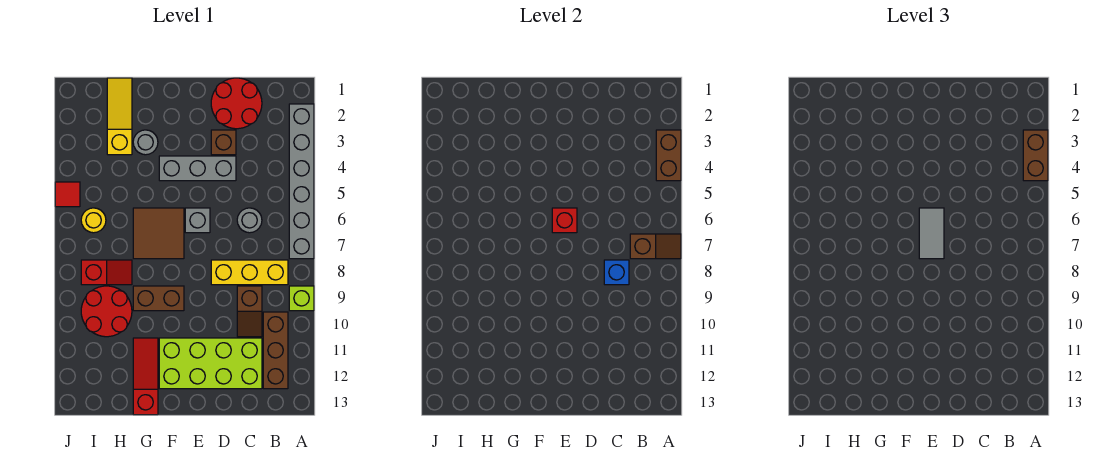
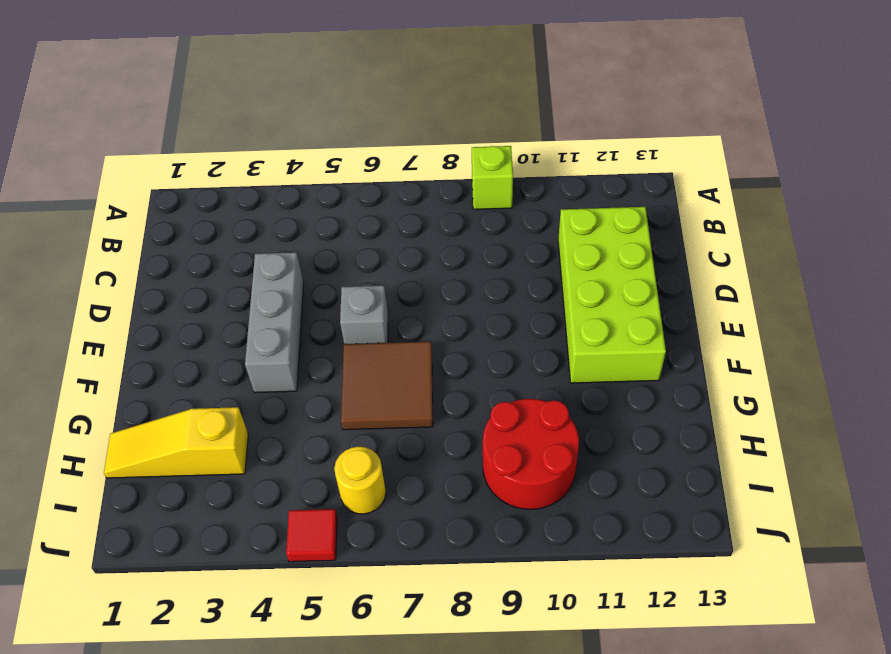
none -> grey brick A2:A7 level 1
none -> yellow brick B8:D8 level 1
none -> brown brick B10:B12 level 1

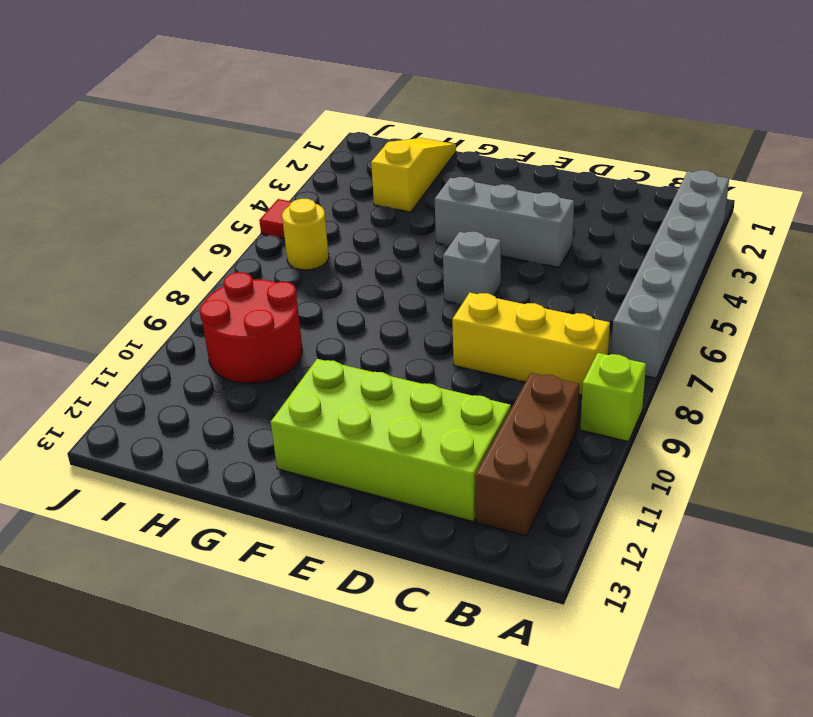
none -> red round brick C1:D2 level 1
none -> grey round brick C6 level 1
none -> brown slope C9:C10 level 1 top 9

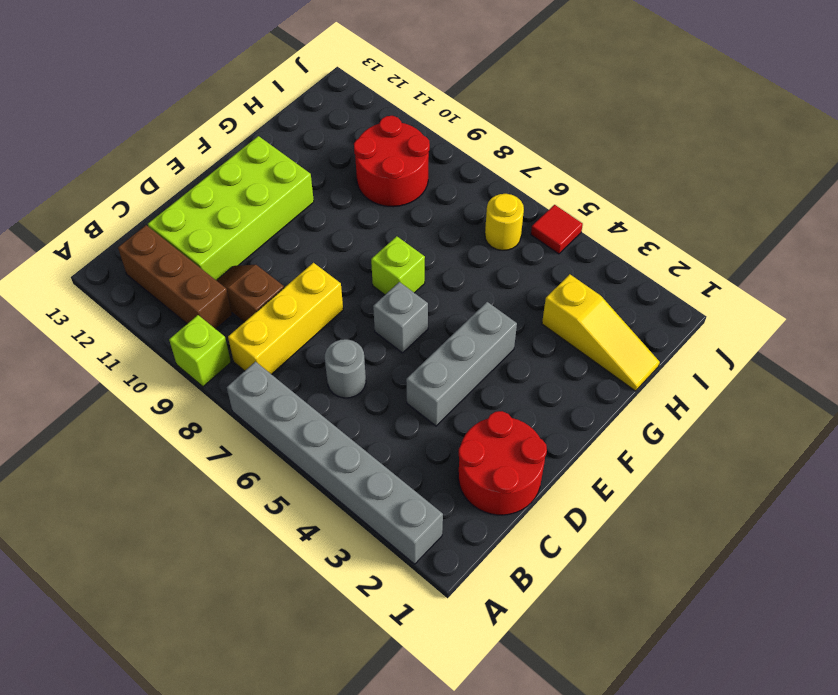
lime brick F7 level 1 -> brown tile F6:G7 level 1
none -> brown brick D3 level 1
none -> brown brick F9:G9 level 1
none -> grey round brick G3 level 1

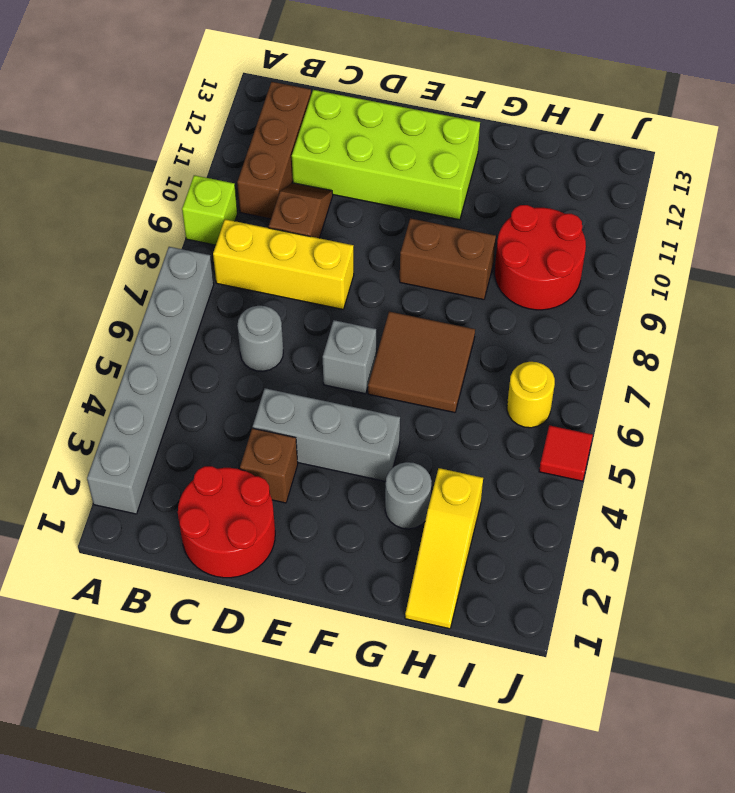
none -> red slope G11:G13 level 1 top 13
none -> red slope H8:I8 level 1 top I
none -> brown brick A3:A4 level 2

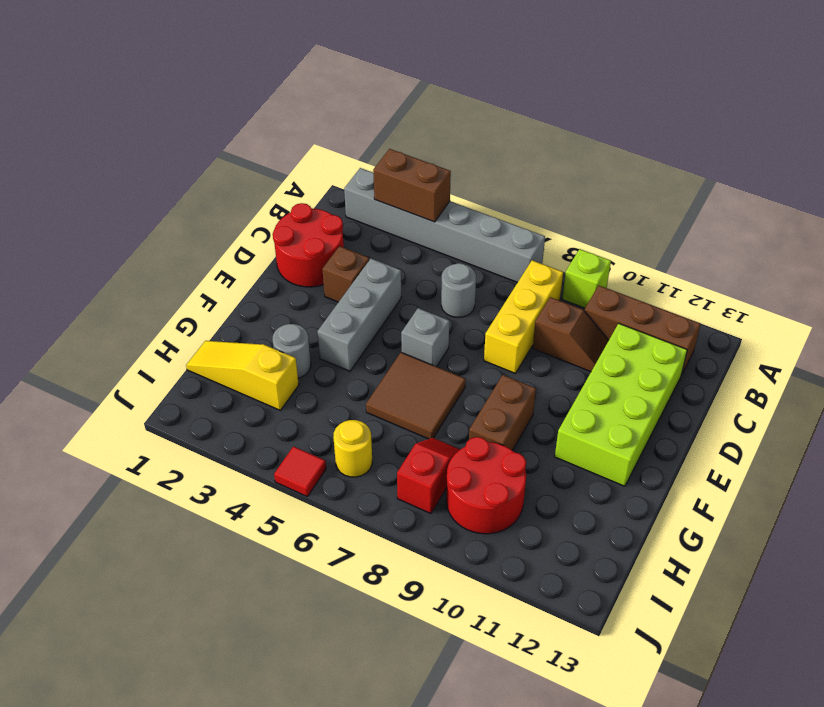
none -> red slope G11:G13 level 1 top 13
none -> brown slope A7:B7 level 2 top B
none -> blue brick C8 level 2

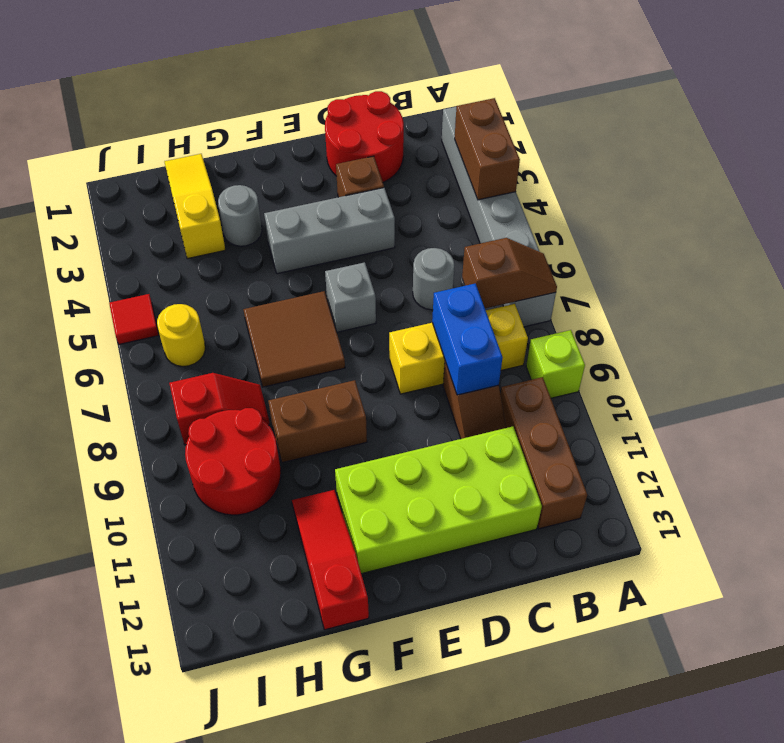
blue brick C8:C9 level 2 -> blue brick C8 level 2
none -> red brick E6 level 2
none -> brown brick A3:A4 level 3
none -> grey tile E6:E7 level 3

